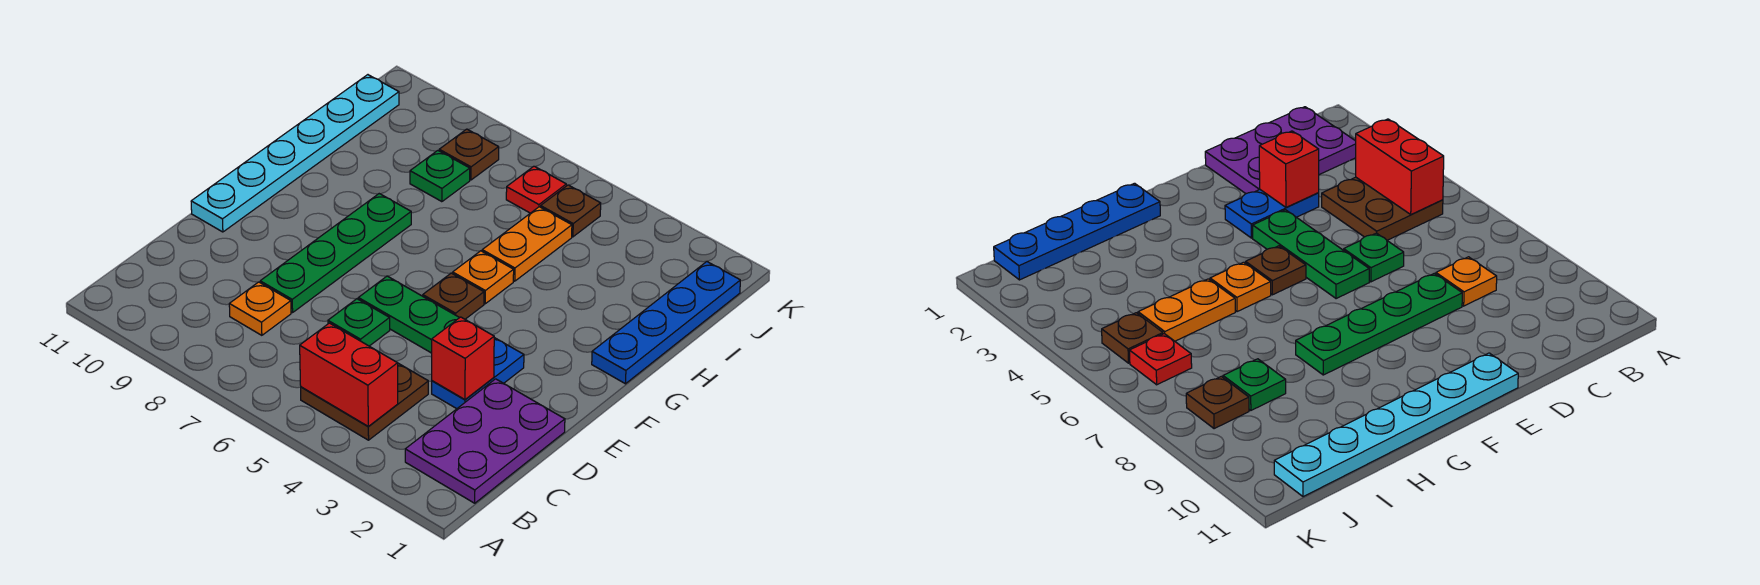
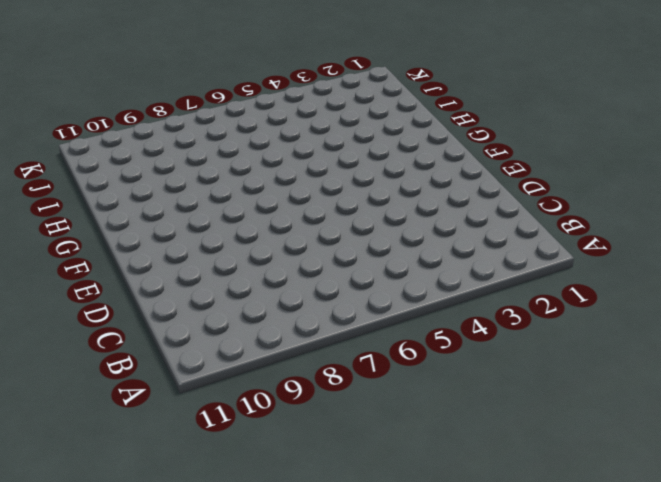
none -> purple plate B1:D2 level 1
none -> brown plate B4:C5 level 1
none -> orange plate C8 level 1

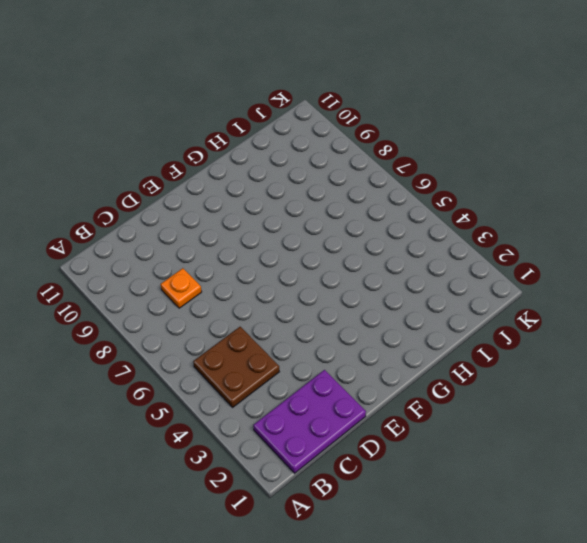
none -> blue plate D3:E3 level 1
none -> green plate D6 level 1
none -> green plate D8:G8 level 1

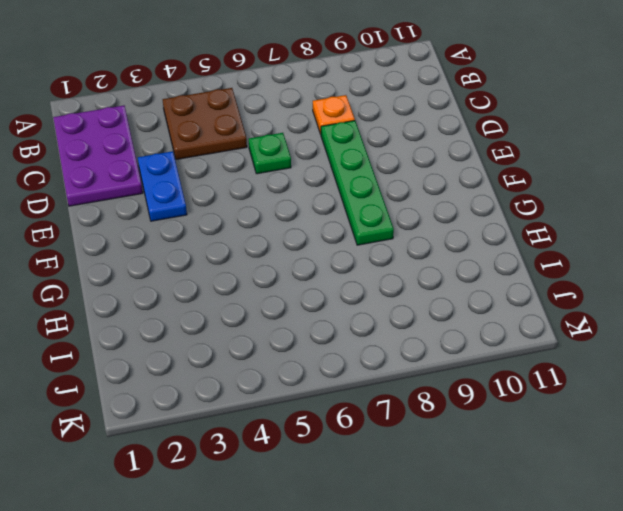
none -> green plate E4:E6 level 1
none -> cyan plate E11:J11 level 1
none -> brown plate F5 level 1

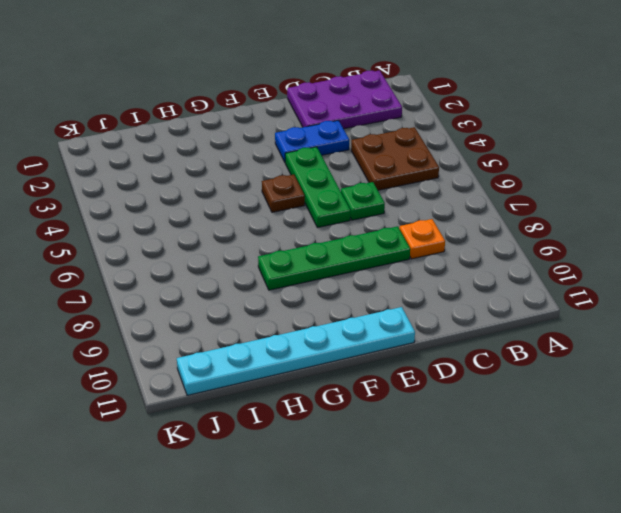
none -> blue plate G1:J1 level 1
none -> orange plate G5 level 1
none -> orange plate H5:I5 level 1

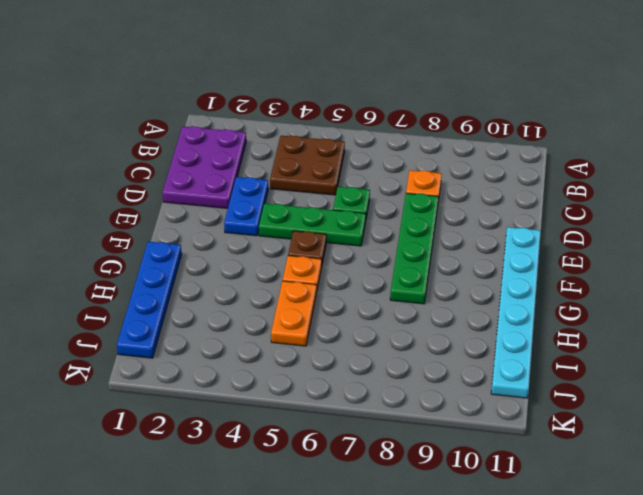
none -> green plate I8 level 1
none -> brown plate J5 level 1
none -> red plate J6 level 1

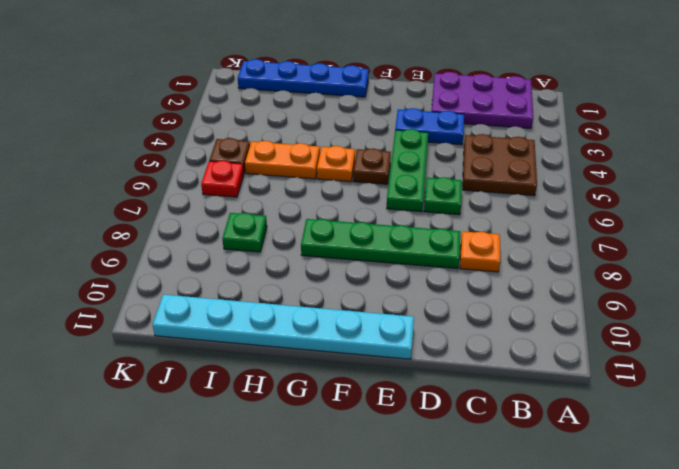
none -> brown plate J8 level 1
none -> red brick B4:B5 level 2
none -> red brick D3 level 2

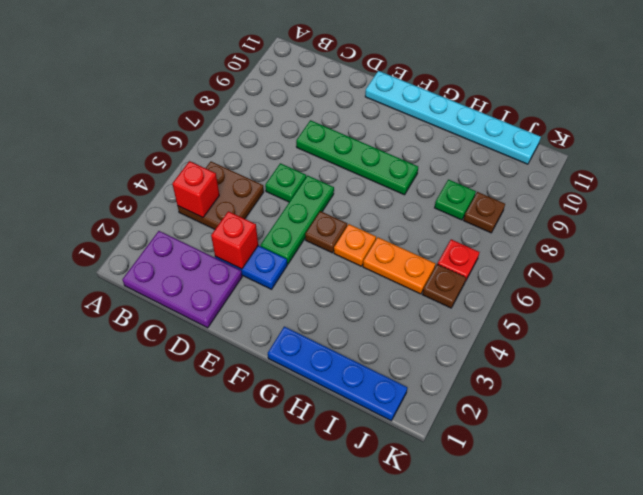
red brick B4 level 2 -> red brick B4:B5 level 2
none -> orange plate C8 level 1

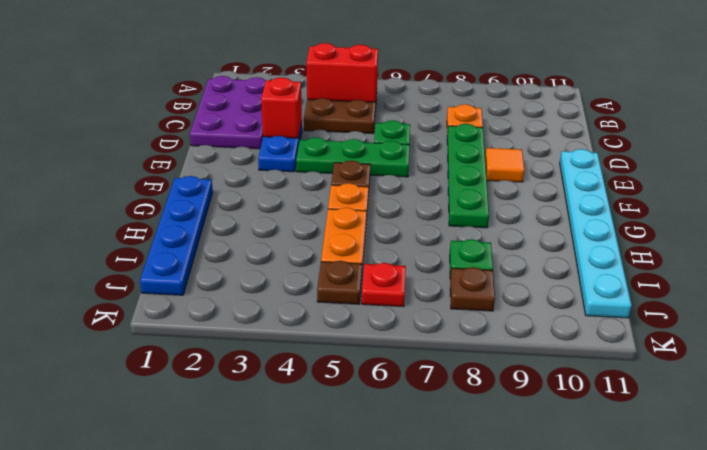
orange tile E9 level 1 -> none

